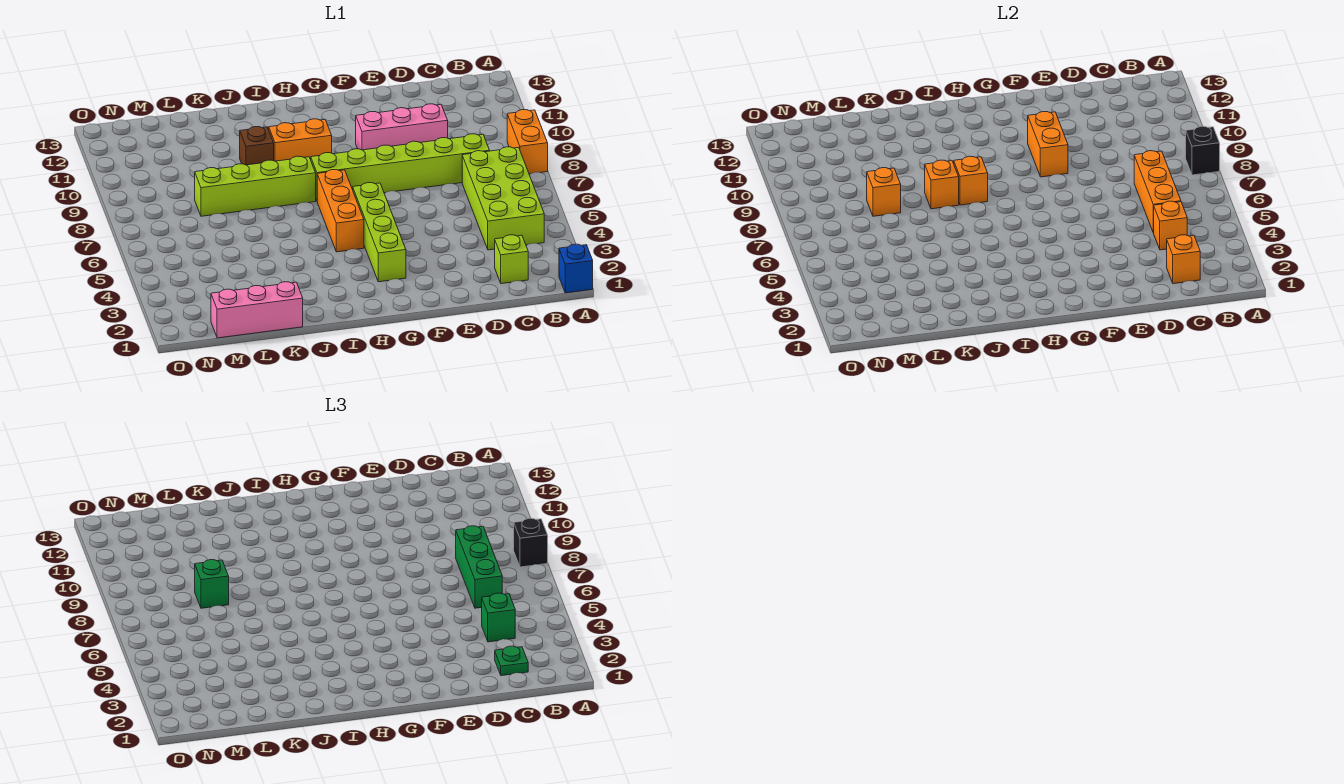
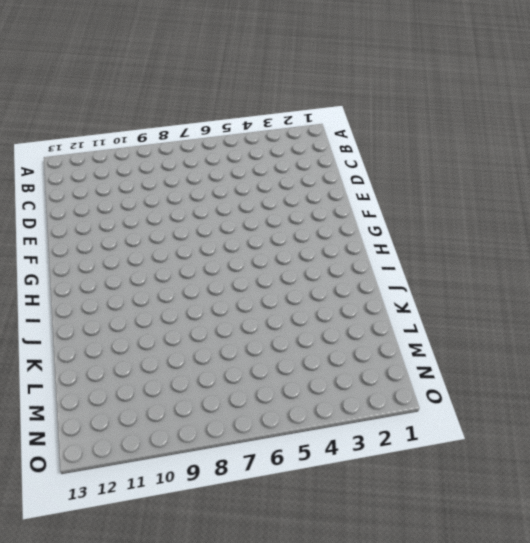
none -> blue brick A1 level 1
none -> orange brick A8:A9 level 1
none -> lime brick B4:C7 level 1

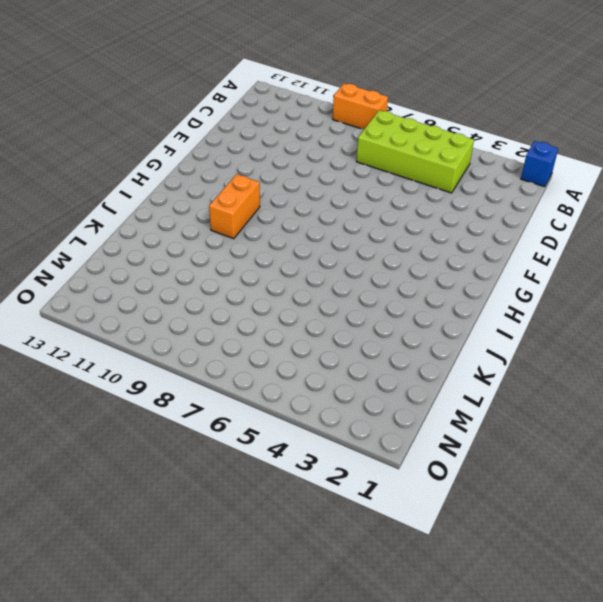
none -> lime brick C2 level 1
none -> lime brick C8:H8 level 1
none -> pink brick D10:F10 level 1

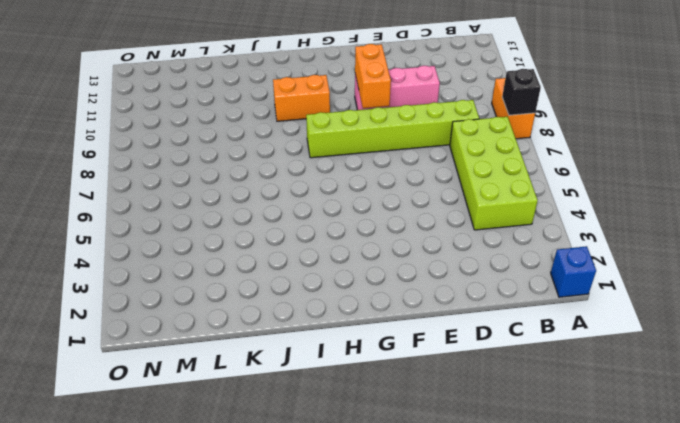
none -> lime brick C2 level 1
none -> lime brick G3:G6 level 1
none -> orange brick H5:H7 level 1

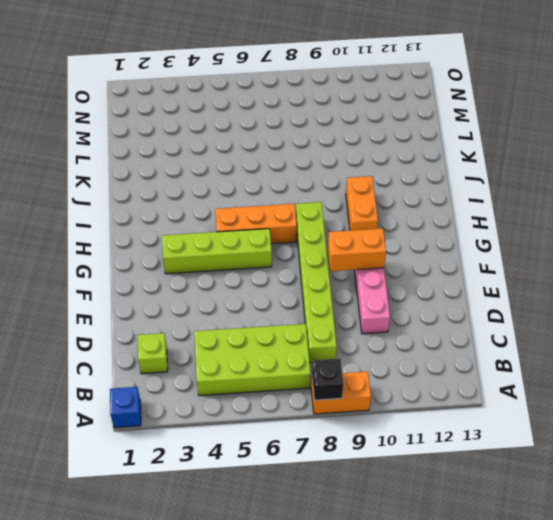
none -> lime brick I8:L8 level 1
none -> brown brick J10 level 1
none -> pink brick K1:M1 level 1

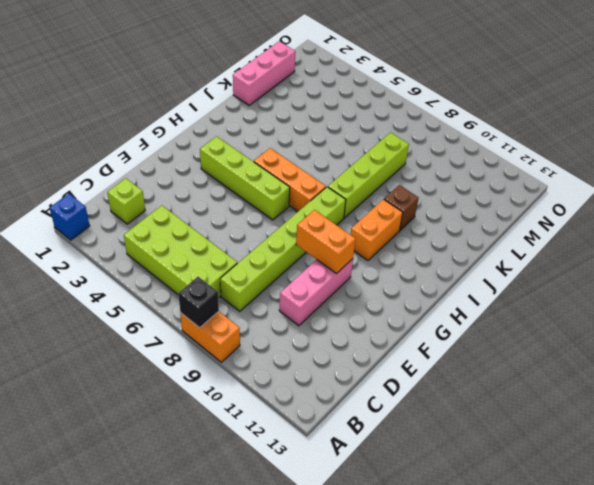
none -> orange brick C2 level 2
none -> orange brick C4 level 2
none -> orange brick C5:C7 level 2

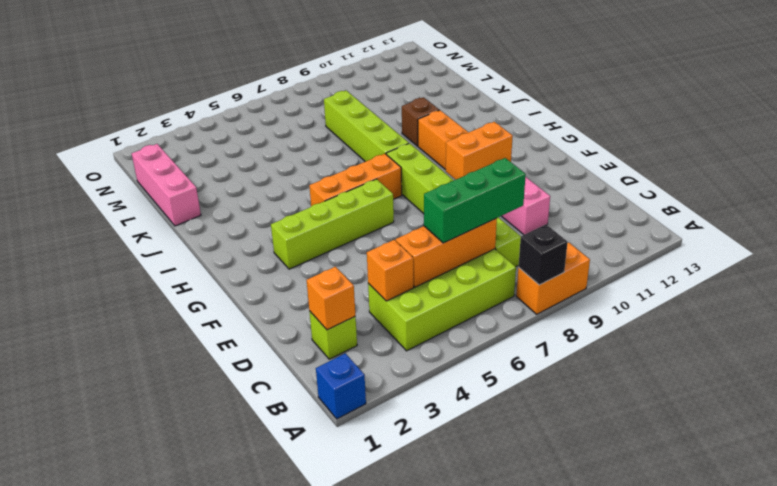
none -> orange brick I8 level 2
none -> orange brick J8 level 2
none -> orange brick L8 level 2

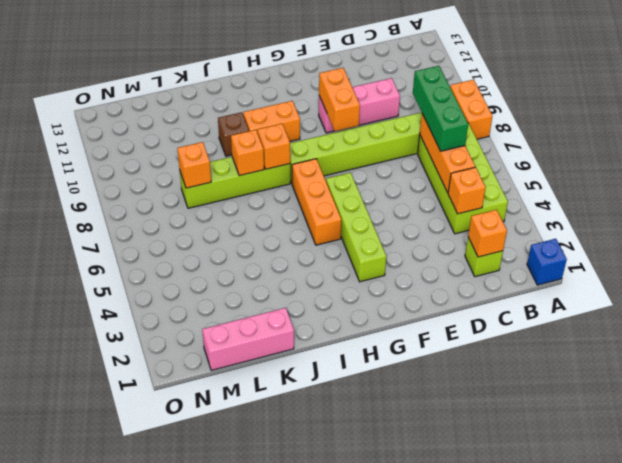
none -> black brick A8 level 2
none -> black brick A8 level 3
none -> green plate C2 level 3

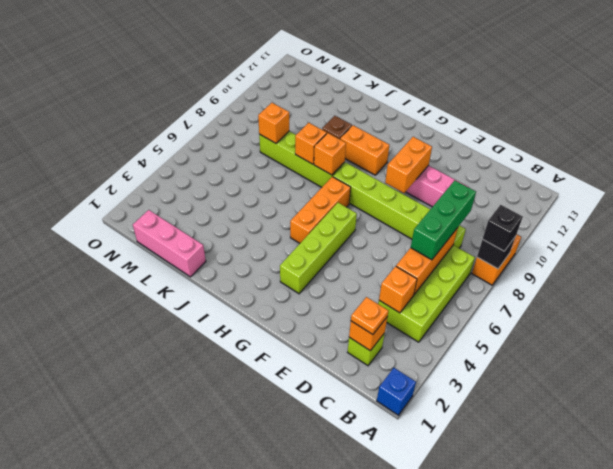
orange plate C2 level 3 -> green plate C2 level 3
none -> green brick C4 level 3
none -> green brick L8 level 3

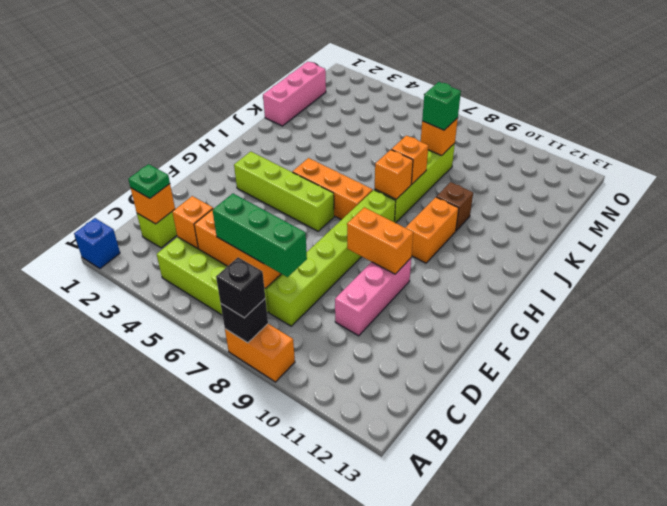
none -> green brick C4 level 3

